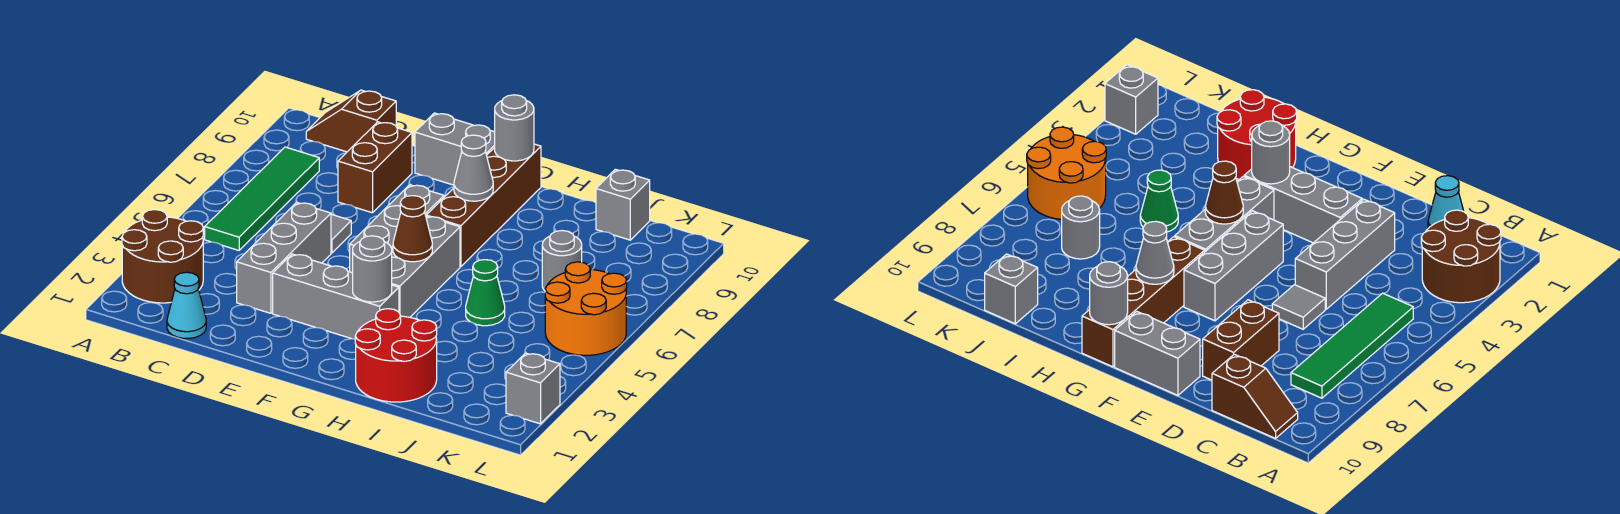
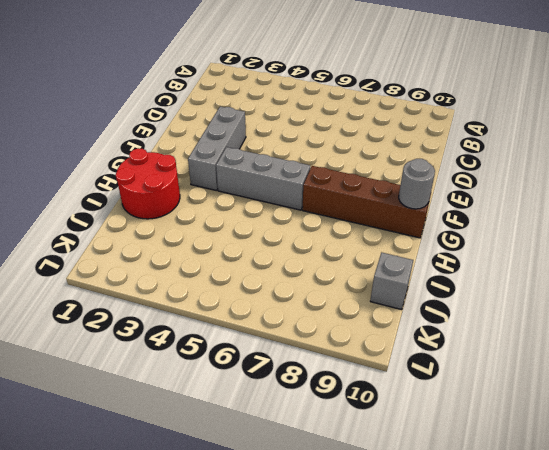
none -> brown round brick A2:B3 level 1
none -> green tile B5:B8 level 1
none -> brown slope B10:C10 level 1 top C

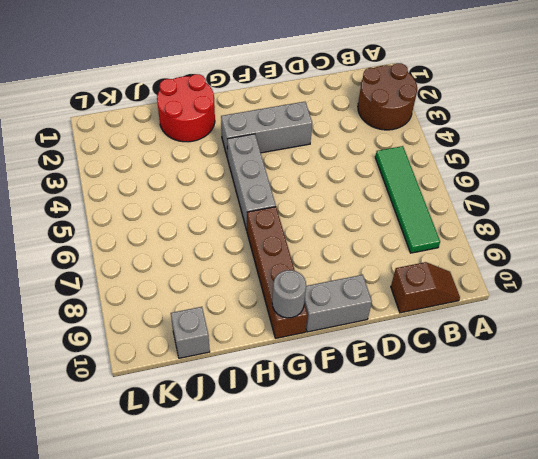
none -> cyan cone C1 level 1
none -> grey brick D3:D5 level 1
none -> grey tile D6 level 1

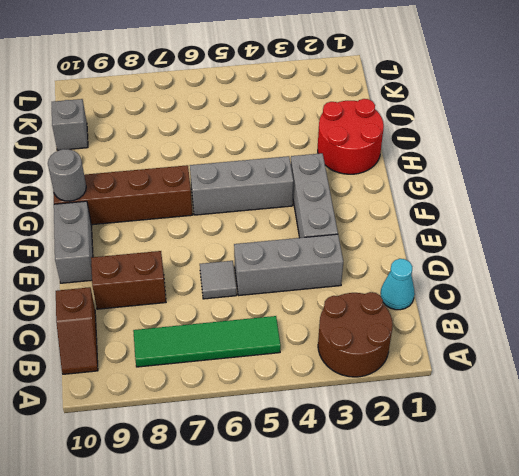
none -> grey brick F5:F7 level 1
none -> green cone I5 level 1
none -> grey round brick J7 level 1

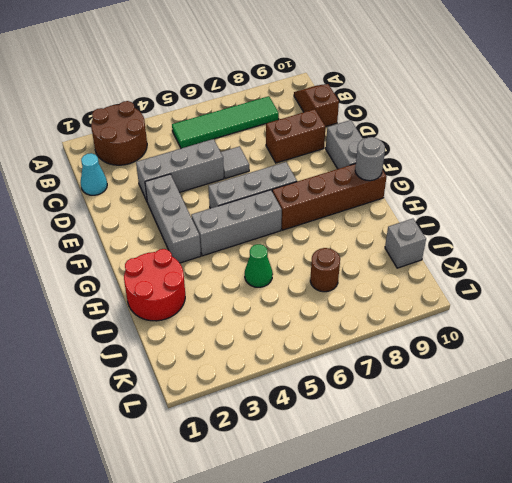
brown round brick J7 level 1 -> grey round brick J7 level 1
none -> orange round brick K5:L6 level 1
none -> grey brick L2 level 1
none -> grey round brick G3 level 2

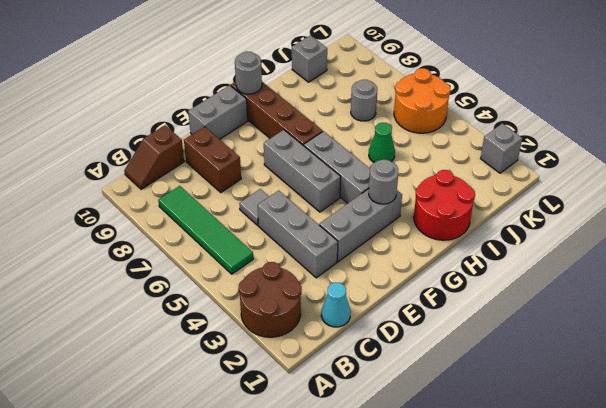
none -> brown cone G5 level 2
none -> grey cone G8 level 2

